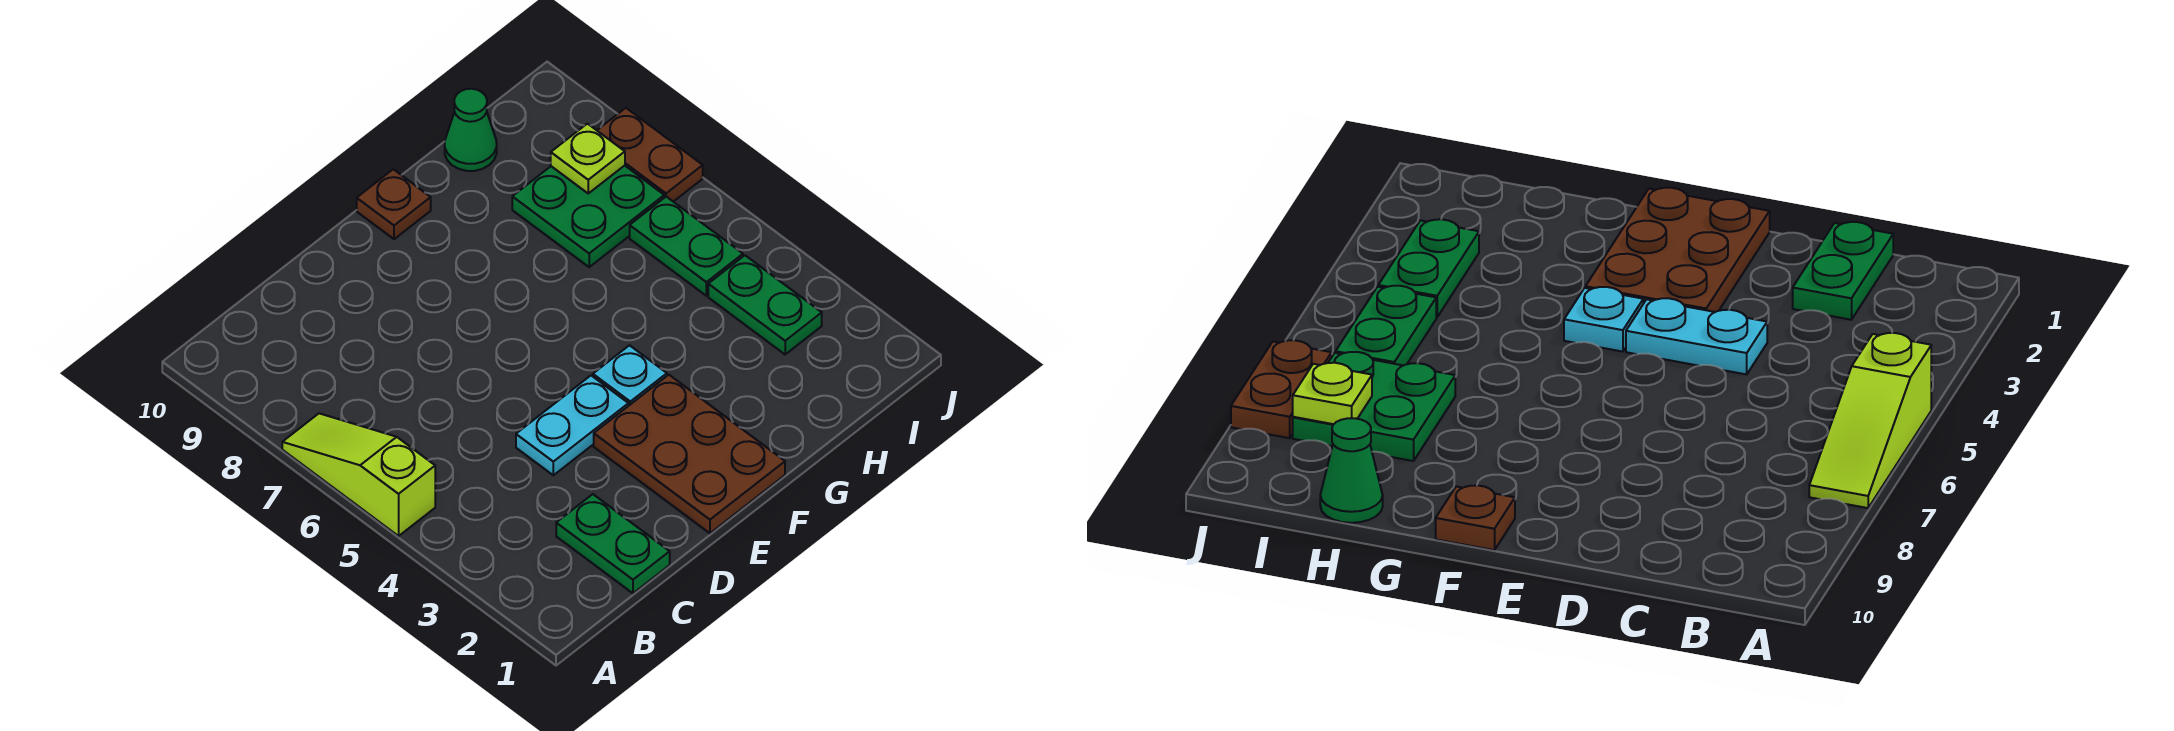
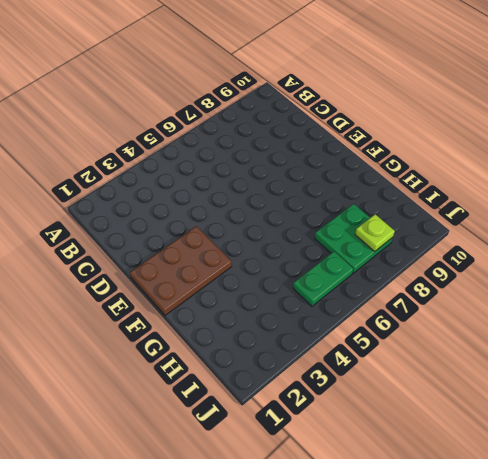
none -> lime slope A5:A7 level 1 top 5
none -> green plate C1:C2 level 1
none -> cyan plate D4:E4 level 1

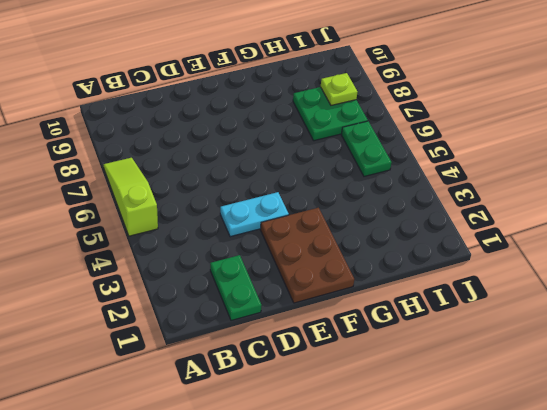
none -> cyan plate F4 level 1
none -> brown plate F10 level 1
none -> green cone H10 level 1

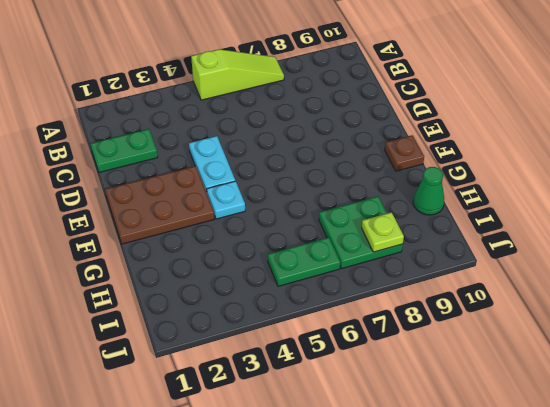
none -> green plate I3:I4 level 1
none -> brown plate J7:J8 level 1

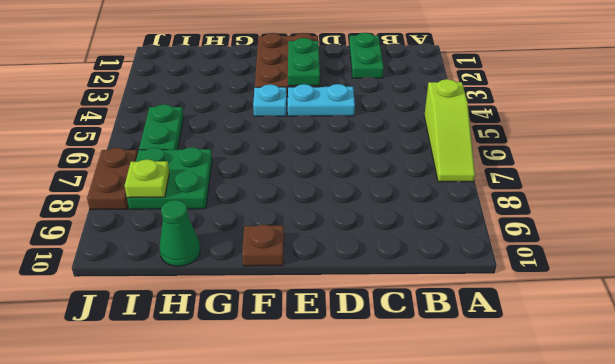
green plate E2:E3 level 2 -> green plate I3:I4 level 1

